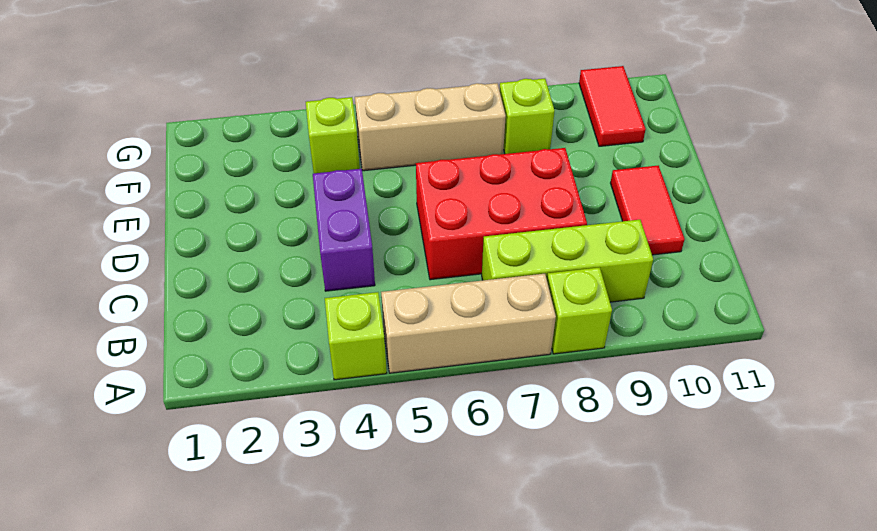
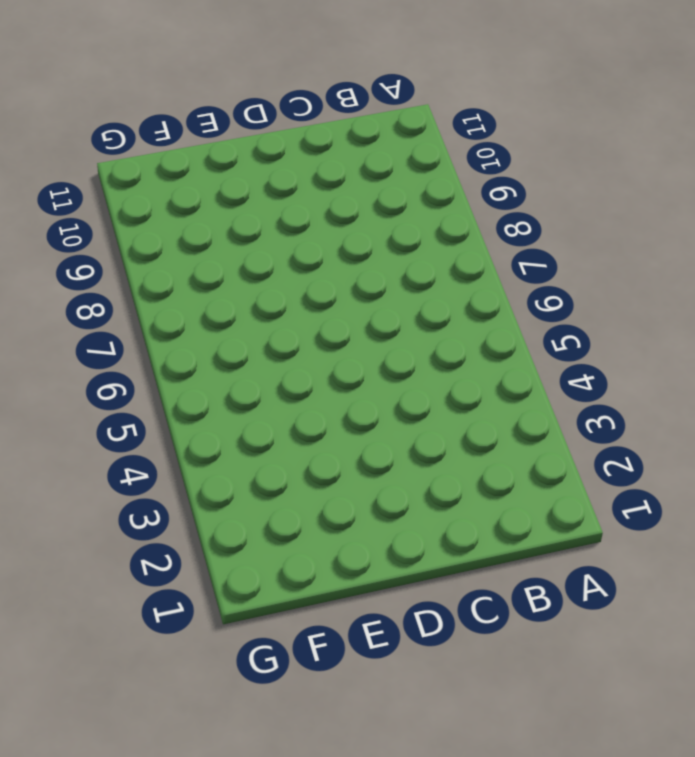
none -> lime brick A4 level 1
none -> tan brick A5:A7 level 1

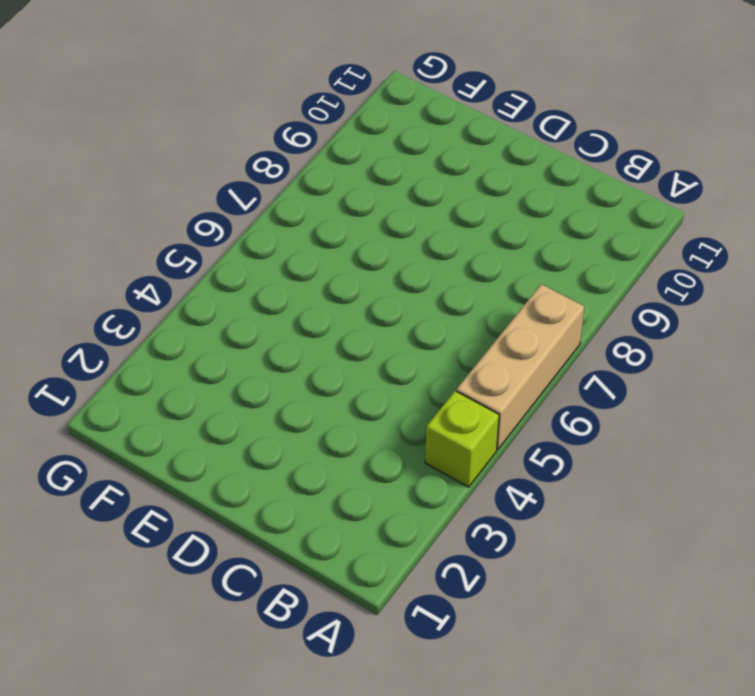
none -> lime brick A8 level 1
none -> lime brick B7:B9 level 1

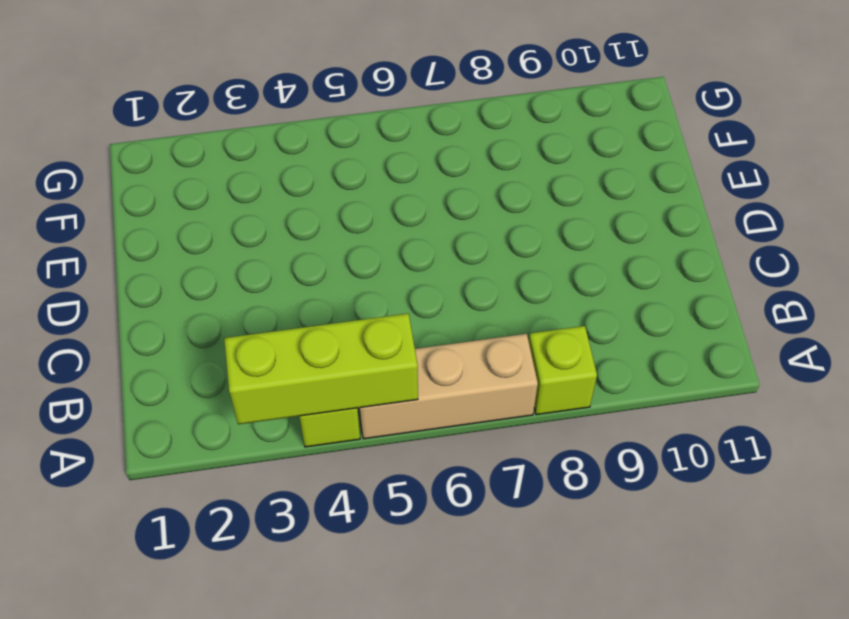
lime brick A3:A5 level 2 -> lime brick B7:B9 level 1
none -> purple brick C4:D4 level 1
none -> red brick C6:D8 level 1

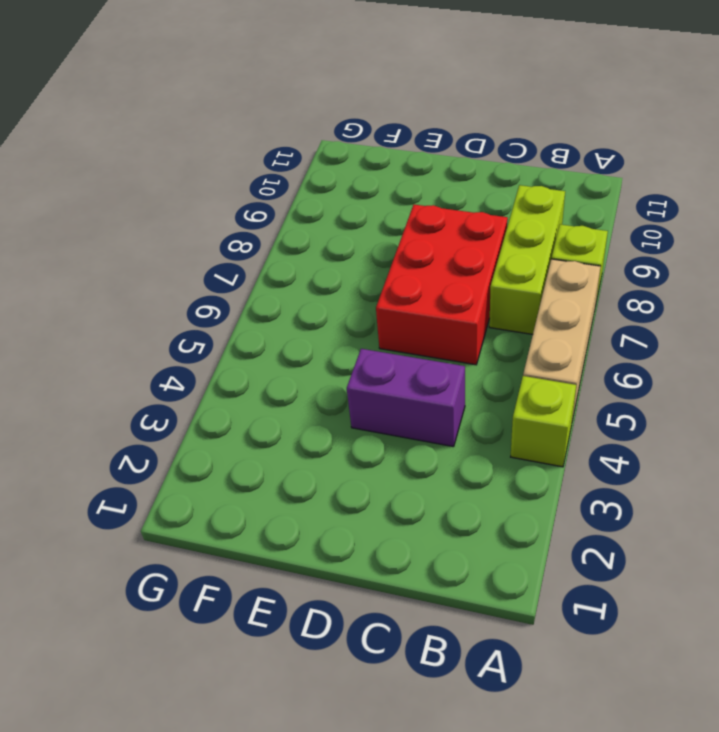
none -> red tile C10:D10 level 1
none -> lime brick F4 level 1

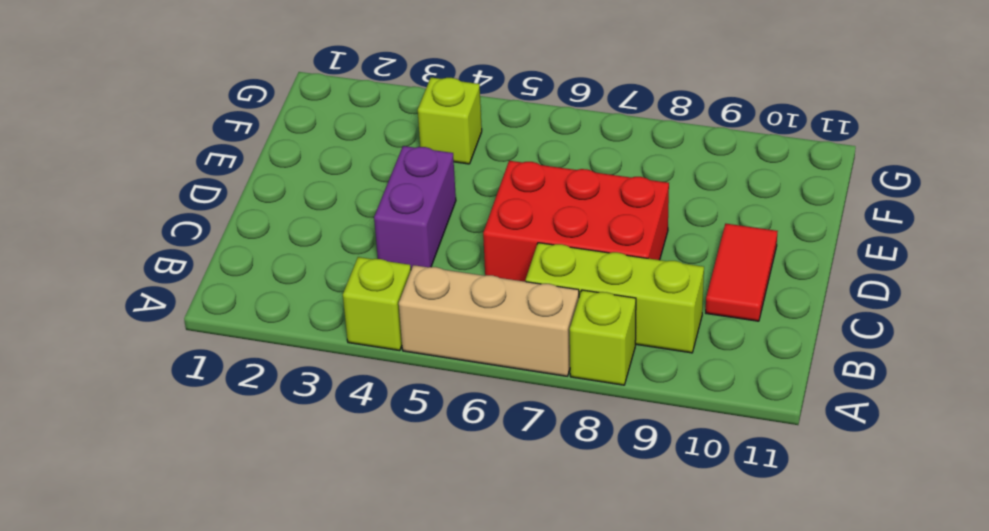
none -> tan brick F5:F7 level 1
none -> lime brick F8 level 1

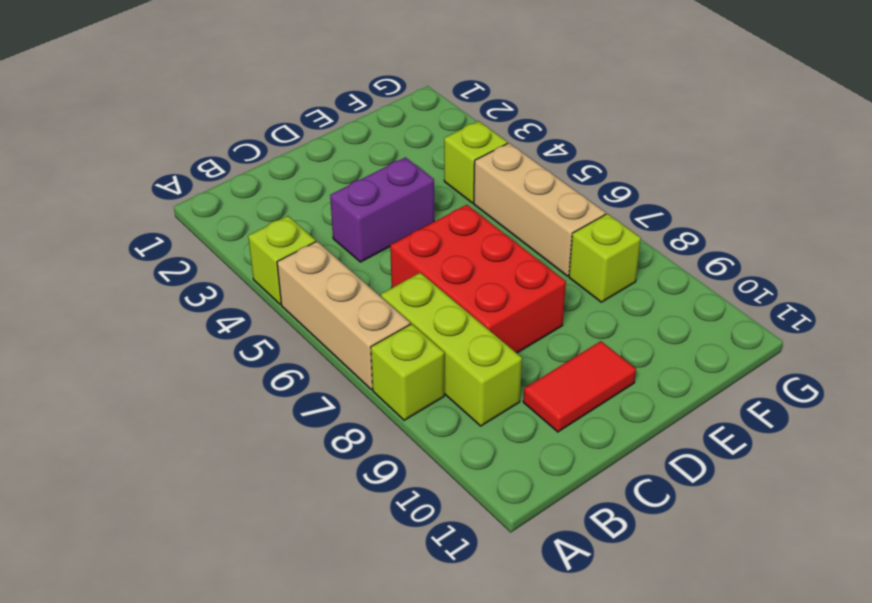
none -> red tile F10:G10 level 1

